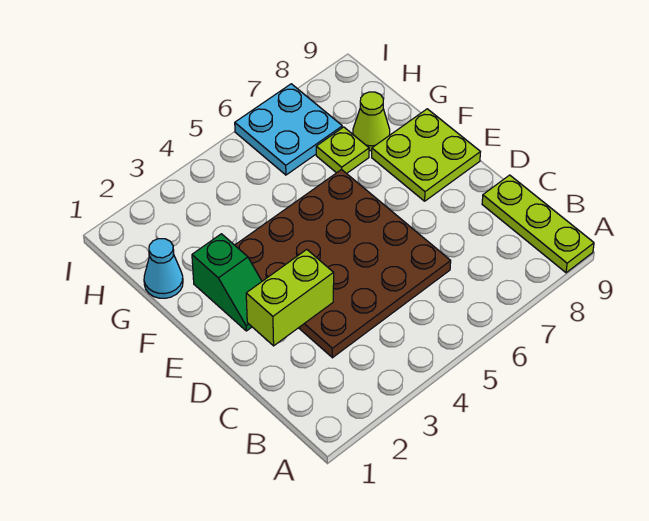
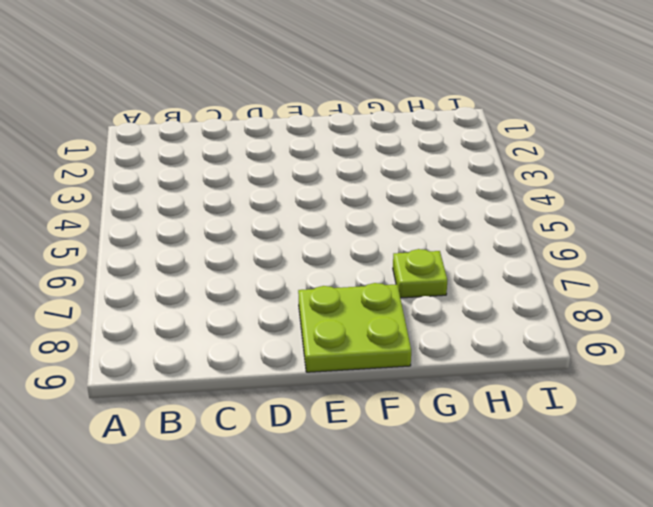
none -> lime plate A9:C9 level 1
none -> brown plate C3:F6 level 1

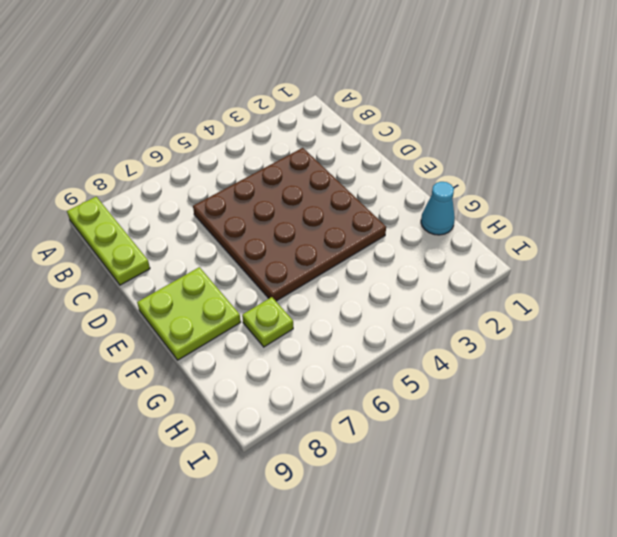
none -> green slope E2:F2 level 1 top F
none -> lime cone G8 level 1

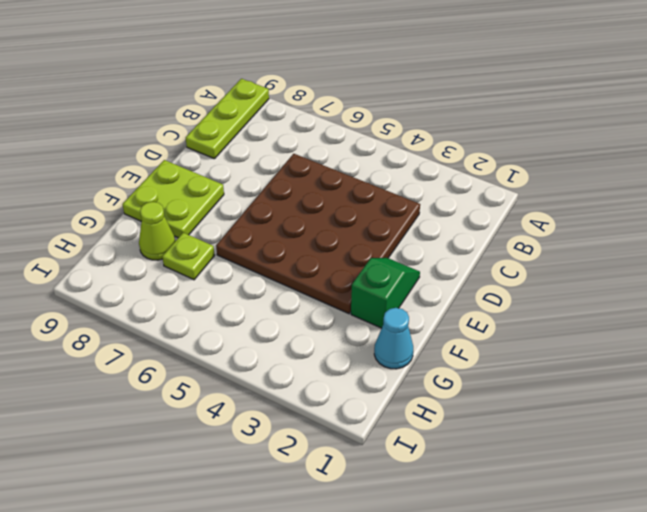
none -> cyan plate H6:I7 level 1
none -> lime brick D2:D3 level 2

